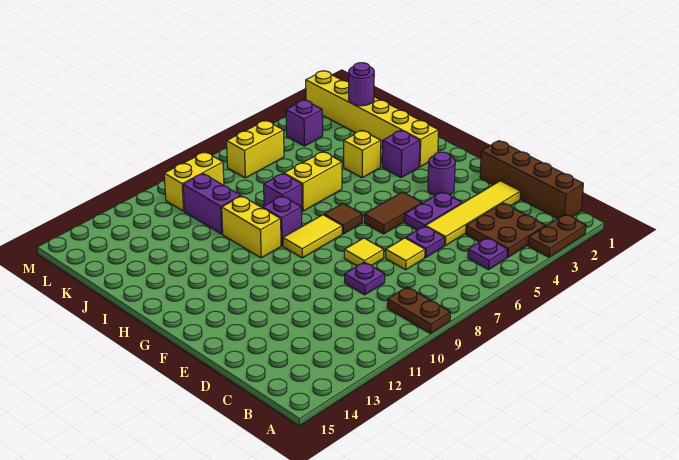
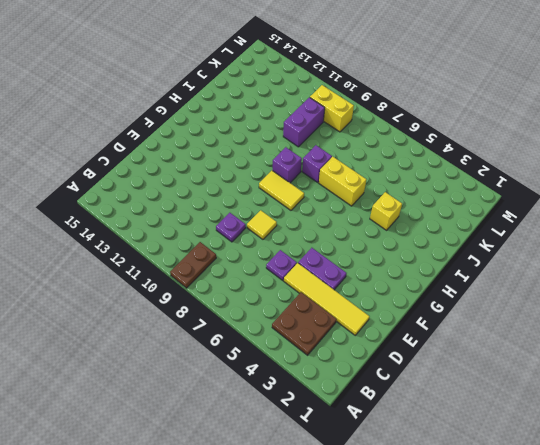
none -> brown plate A2:A3 level 1
none -> brown brick B1:E1 level 1
none -> purple plate B5 level 1

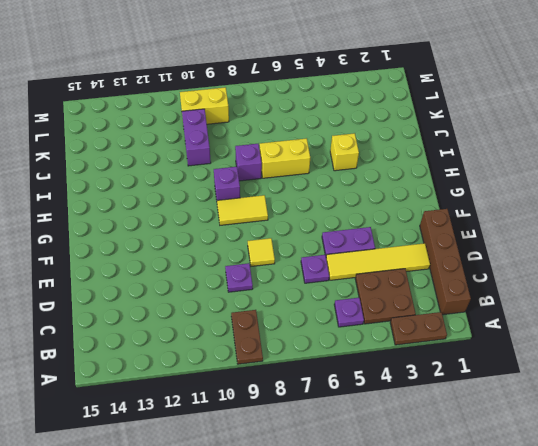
none -> yellow tile D7 level 1
none -> purple round brick F3 level 1
none -> brown tile F5:F6 level 1

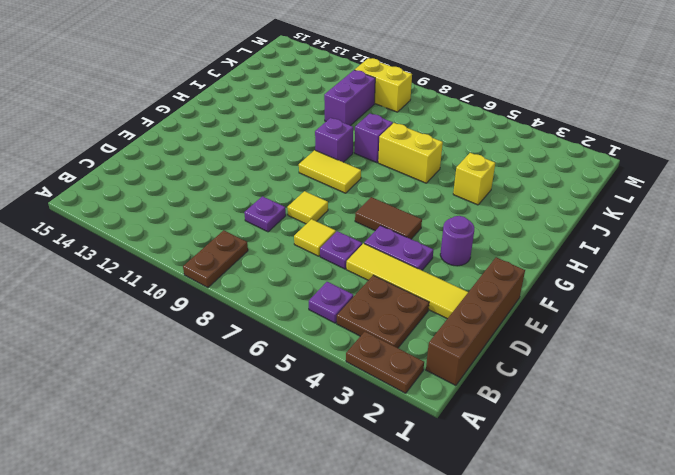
none -> brown tile G7 level 1
none -> yellow brick H2:M2 level 1
none -> purple brick H3 level 1

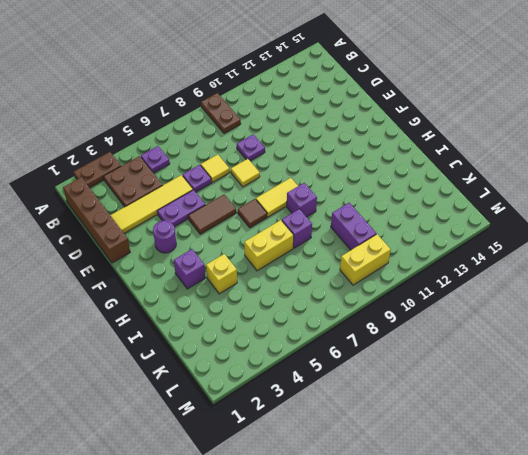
none -> yellow brick H2:M2 level 1
none -> yellow brick H10:I10 level 1
none -> purple brick L4 level 1

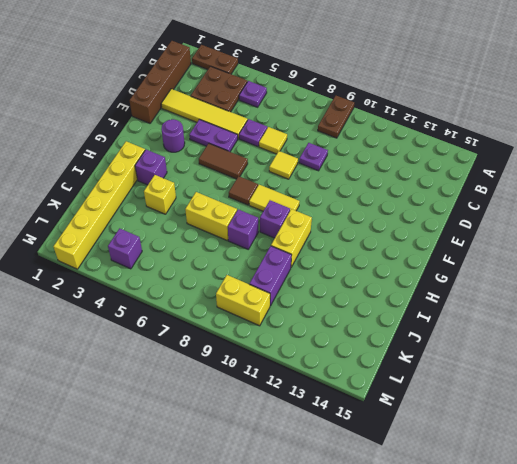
none -> yellow brick L6:L7 level 1
none -> purple round brick K2 level 2

